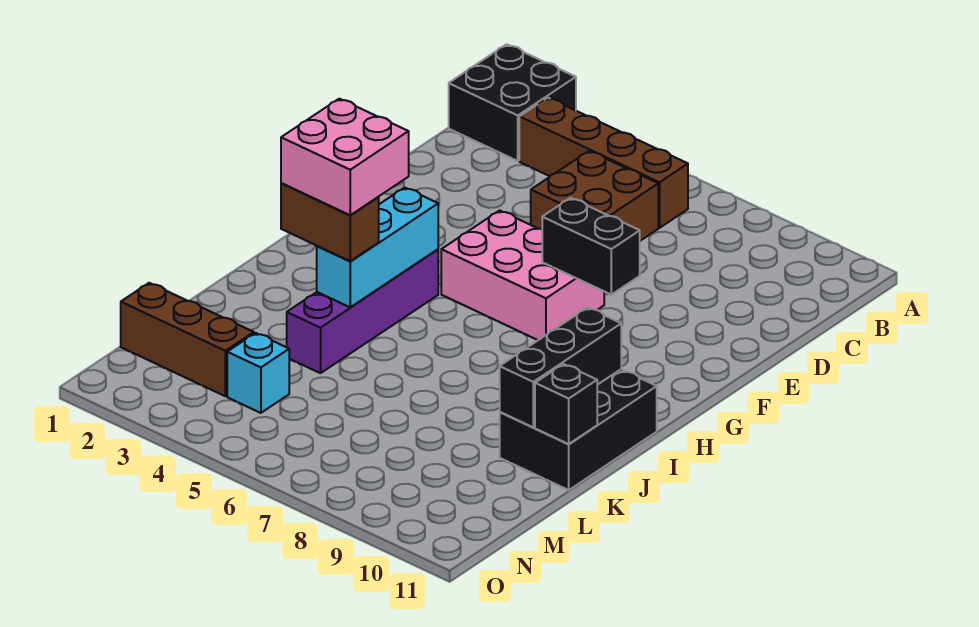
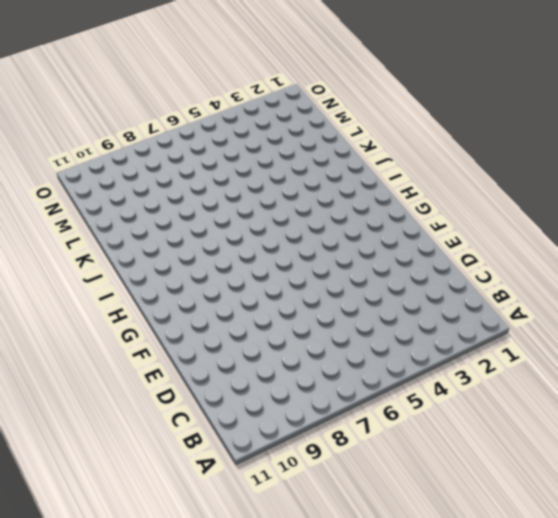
none -> black brick A1:B2 level 1
none -> brown brick B3:B6 level 1
none -> brown brick C5:D6 level 1

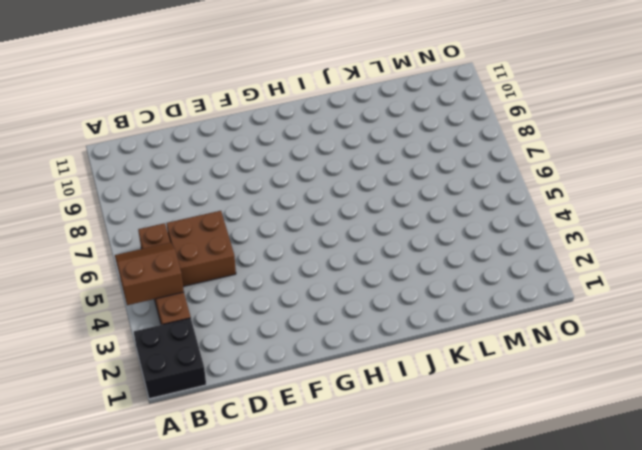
brown slope A4:B5 level 2 top 4 -> none
none -> pink brick F5:G7 level 1
none -> purple brick H4:K4 level 1
none -> black brick I10:K11 level 1

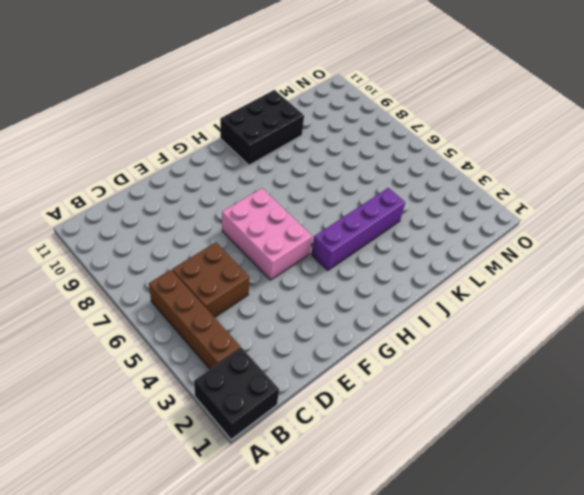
none -> brown brick M1:M3 level 1
none -> cyan brick M4 level 1
none -> black brick F7:F8 level 2

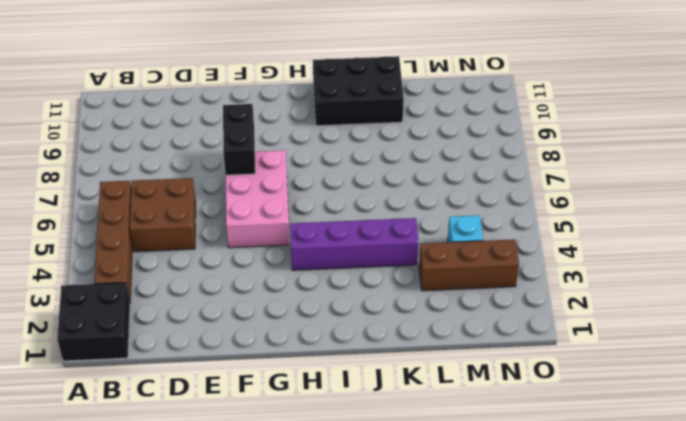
brown brick L3:N3 level 1 -> brown brick M1:M3 level 1
none -> cyan brick H4:J4 level 2
none -> black brick I10:K10 level 2
none -> black brick K11 level 2

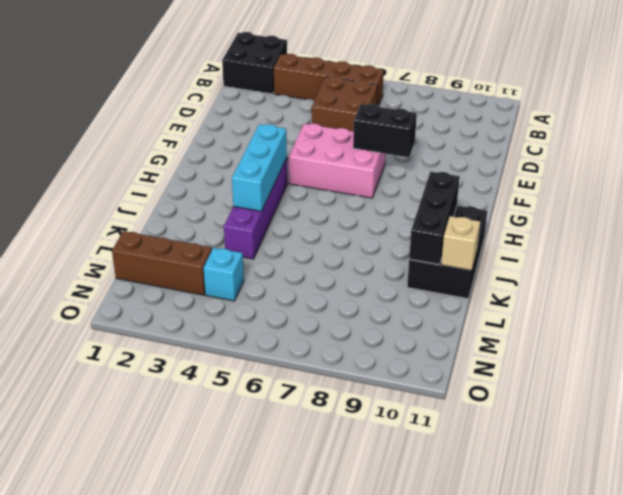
tan brick K11 level 2 -> black brick K11 level 2
none -> brown brick J3:J4 level 3
none -> pink brick I3:J4 level 4

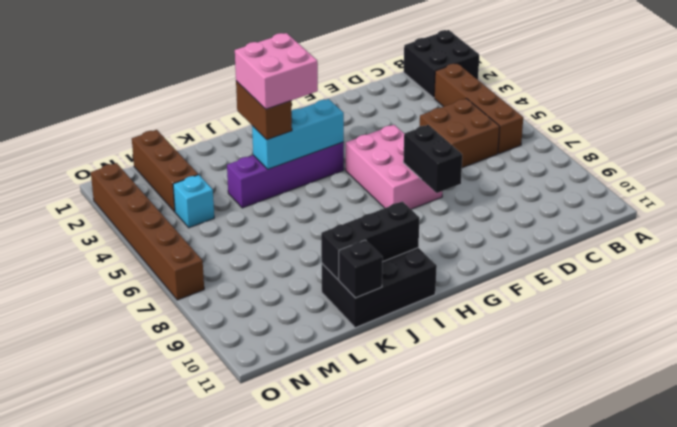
brown brick O2:O7 level 1 -> none

